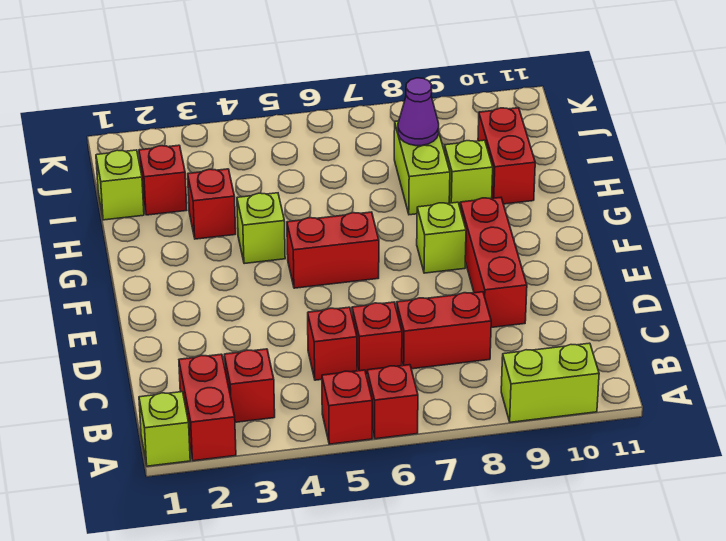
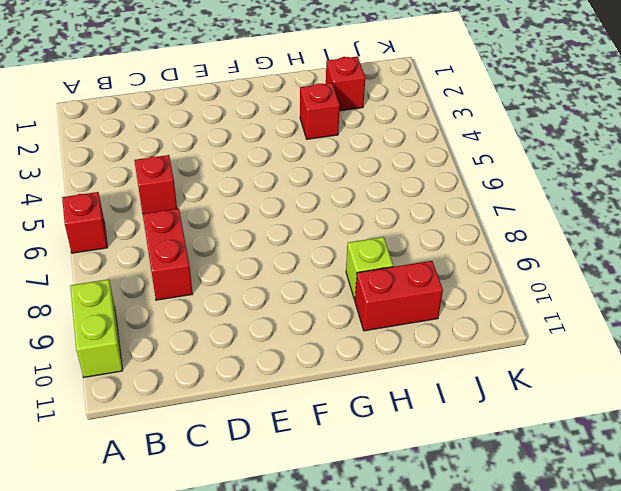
none -> lime brick A1 level 1
none -> red brick A2:B2 level 1
none -> red brick A5 level 1

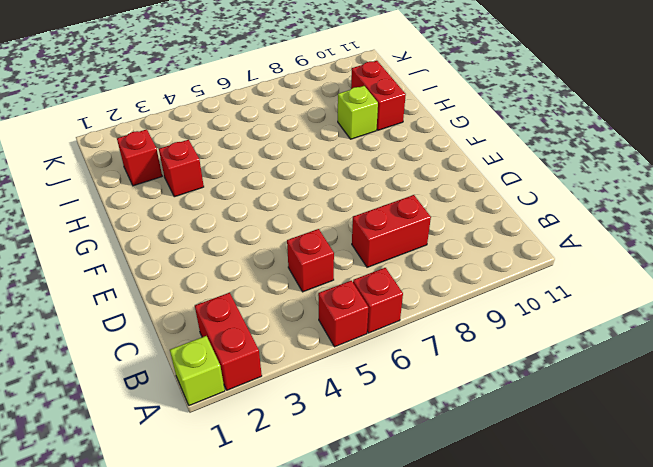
none -> lime brick A9:A10 level 1
none -> red brick B3 level 1
none -> red brick C6 level 1

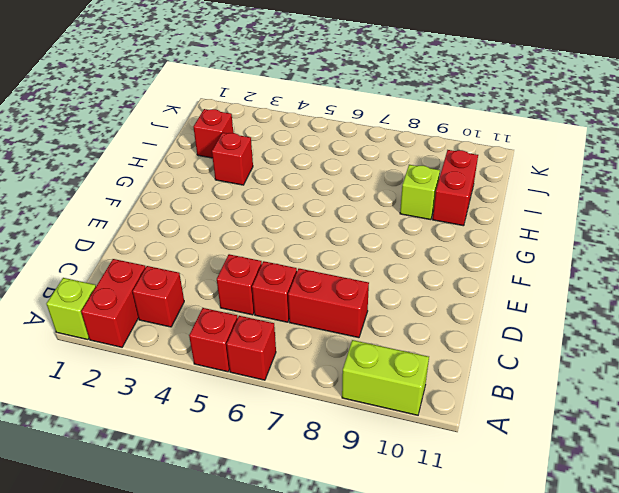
none -> red brick D9:F9 level 1
none -> red brick F5:F6 level 1
none -> lime brick F8 level 1

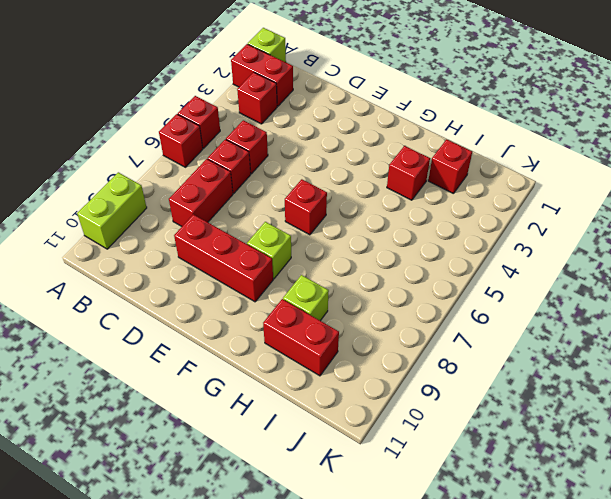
red brick F6 level 1 -> red brick F5:F6 level 1
none -> lime brick G4 level 1
none -> lime brick H8:I8 level 1
none -> lime brick I1 level 1

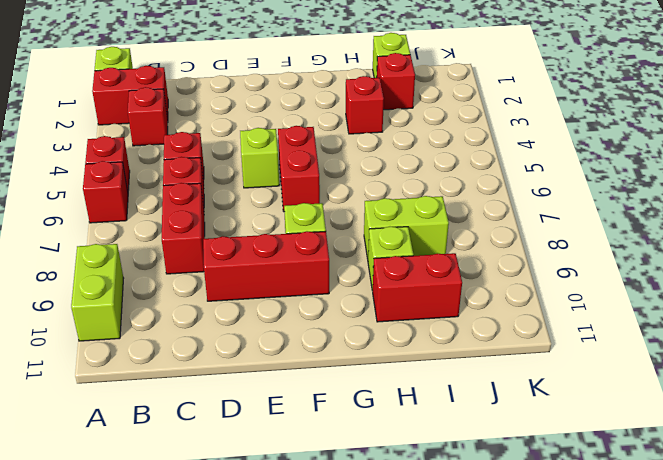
lime brick E5 level 1 -> lime brick G4 level 1
none -> purple cone I8 level 2

